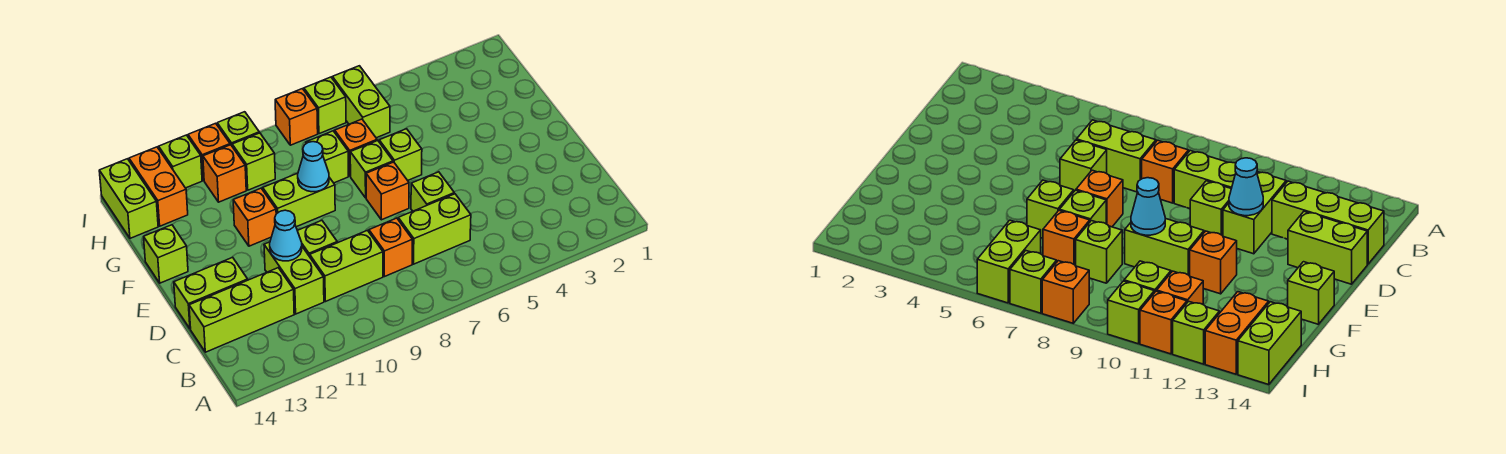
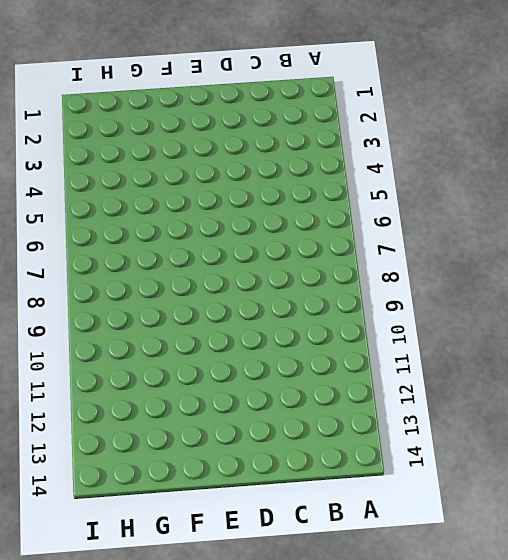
none -> lime brick C6:C7 level 1
none -> orange brick C8 level 1
none -> lime brick C9:C10 level 1

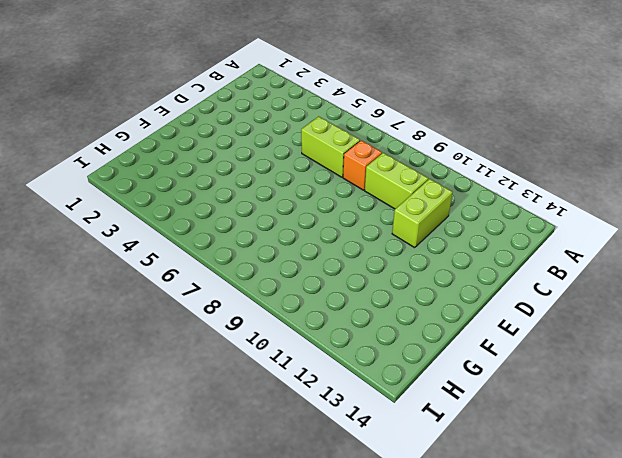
none -> lime brick C12:C14 level 1
none -> lime brick D6 level 1
none -> lime brick D10 level 1

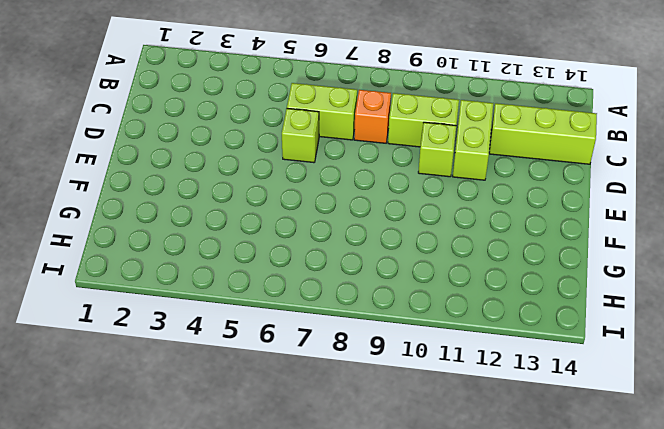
none -> lime brick D13:D14 level 1
none -> orange brick E7 level 1
none -> lime brick F6 level 1

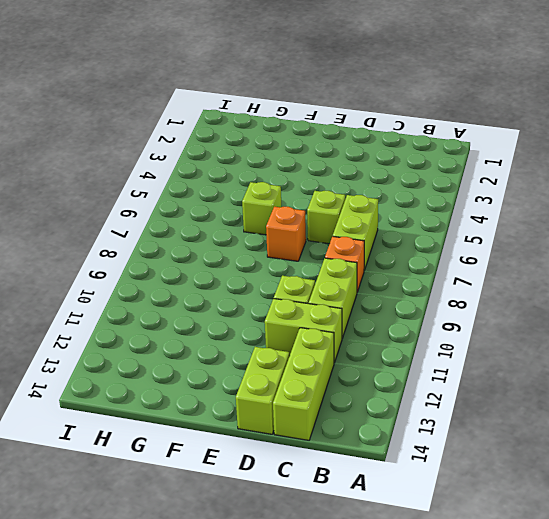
none -> lime brick F7 level 1
none -> lime brick F9:F10 level 1
none -> orange brick F11 level 1

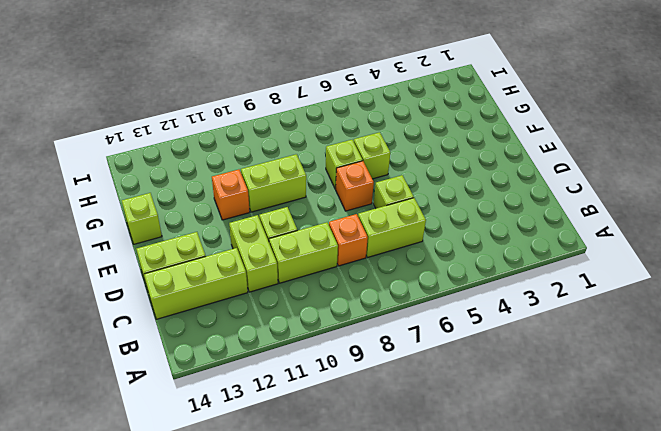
none -> orange brick G7 level 1
none -> lime brick G8 level 1
none -> lime brick H6:I6 level 1

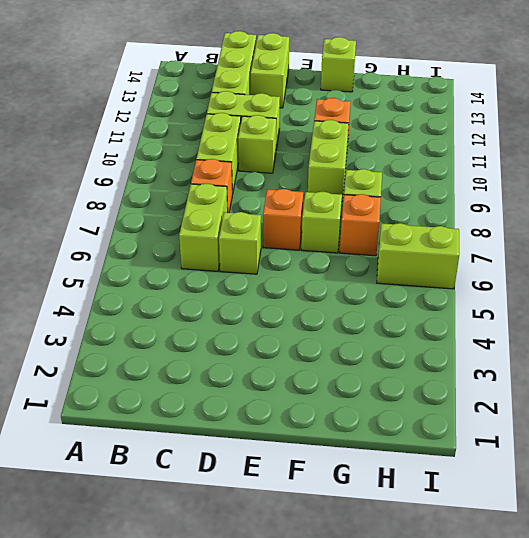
none -> lime brick F6 level 1
none -> lime brick H10 level 1
none -> orange brick H11 level 1

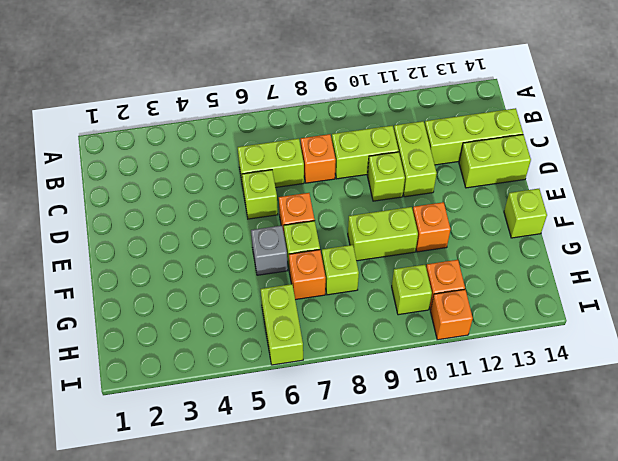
grey brick F6 level 1 -> lime brick F6 level 1
none -> orange brick H13:I13 level 1
none -> lime brick H14:I14 level 1
none -> lime brick I7 level 1

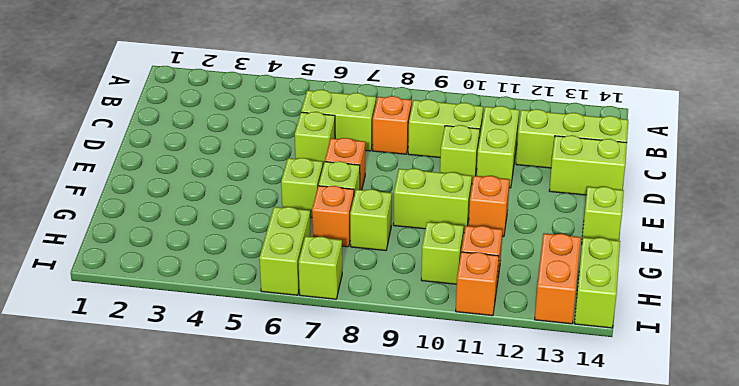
none -> orange brick I8 level 1
none -> lime brick I10 level 1
none -> lime brick I12 level 1

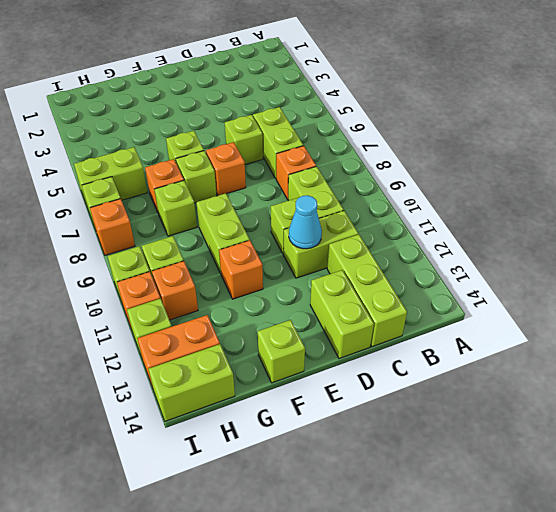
none -> cyan cone F9 level 2

